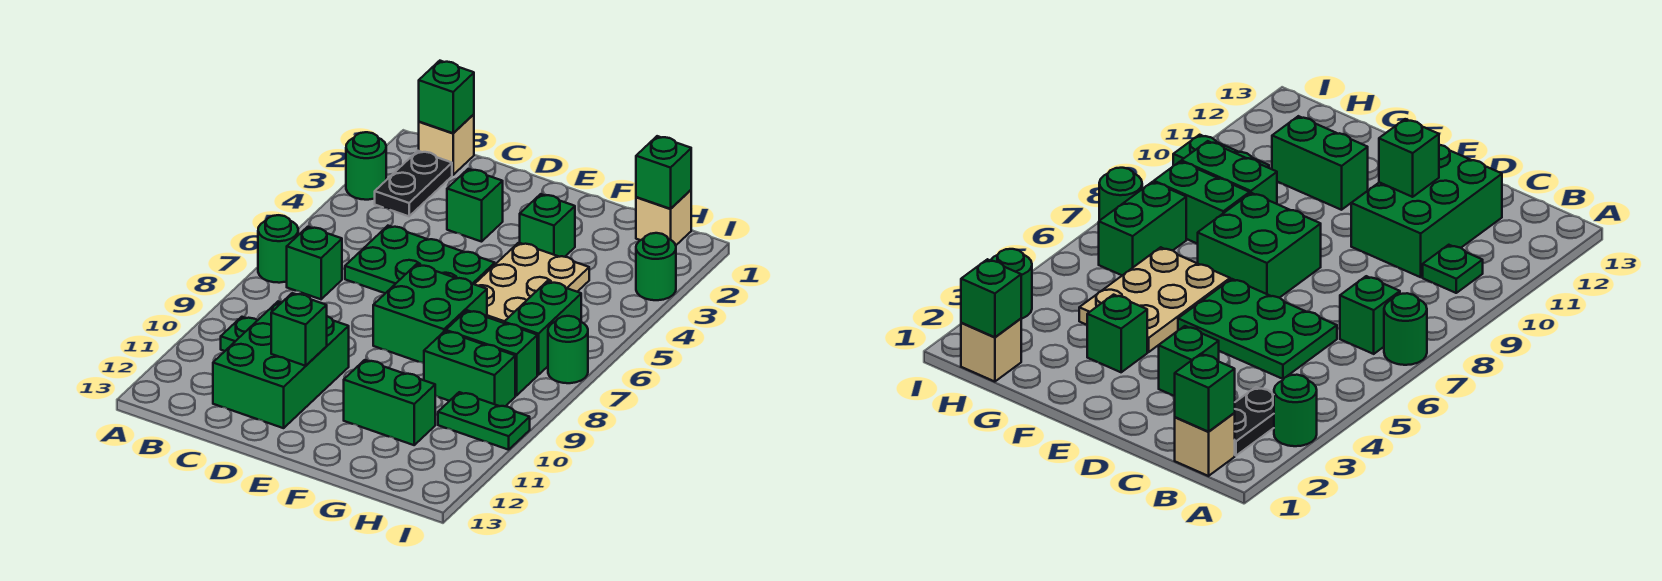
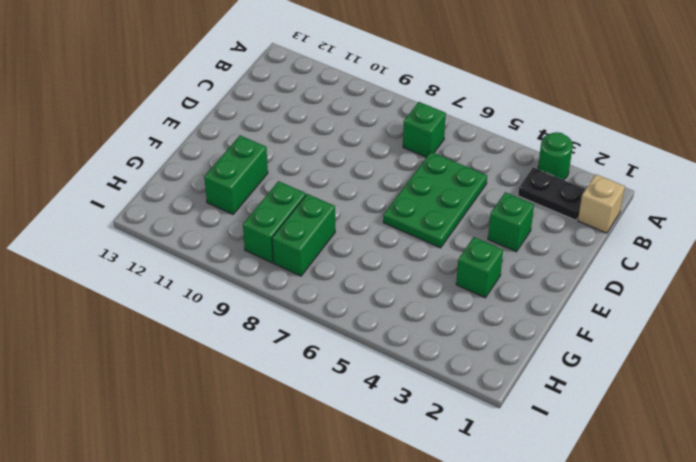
none -> green round brick A7 level 1
none -> green plate B10 level 1
none -> green brick C10:D12 level 1

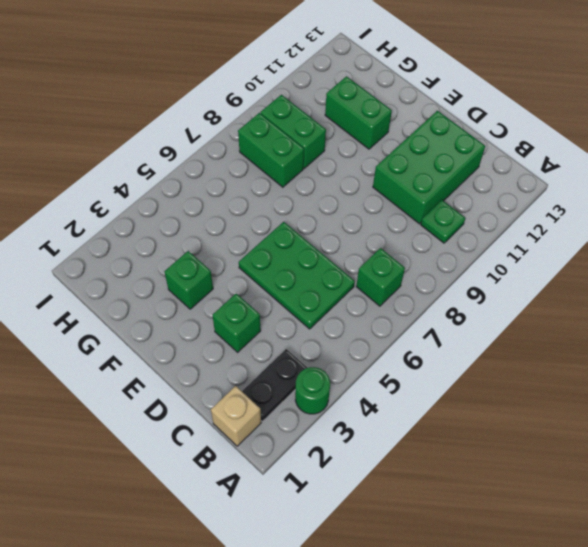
none -> green round brick A7 level 1
none -> green brick E7:F8 level 1
none -> tan plate F4:G6 level 1

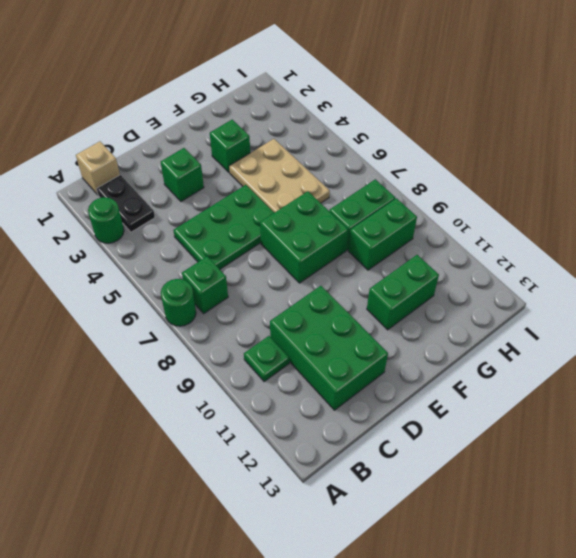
none -> tan brick H1 level 1
none -> green brick H6:H7 level 1
none -> green plate H10:I10 level 1

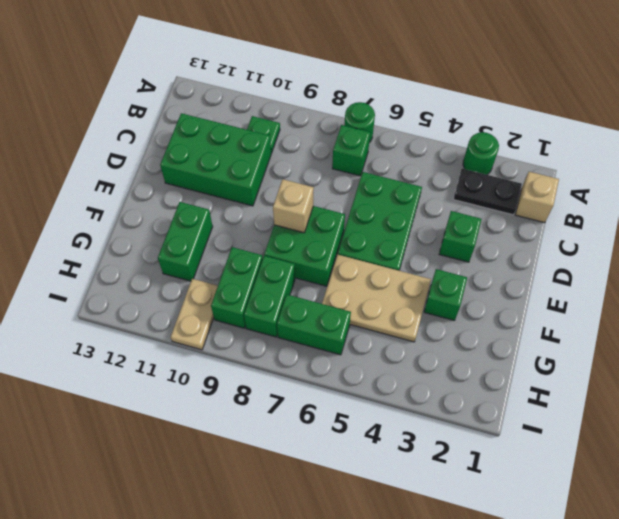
tan brick E8 level 2 -> tan brick H1 level 1
tan plate H10:I10 level 1 -> green plate H10:I10 level 1
none -> green round brick I3 level 1
none -> green round brick I7 level 1
none -> green brick B1 level 2

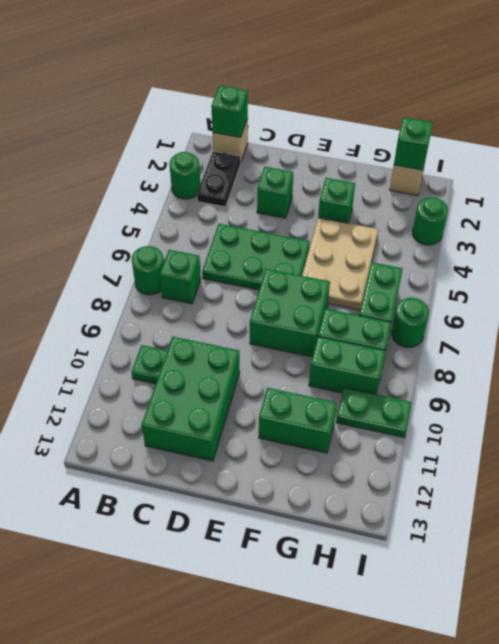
none -> green brick D11 level 2

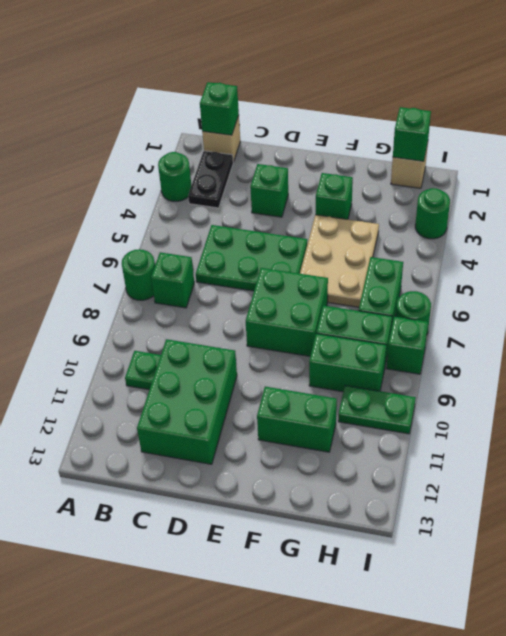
green brick I8 level 1 -> green brick D11 level 2

